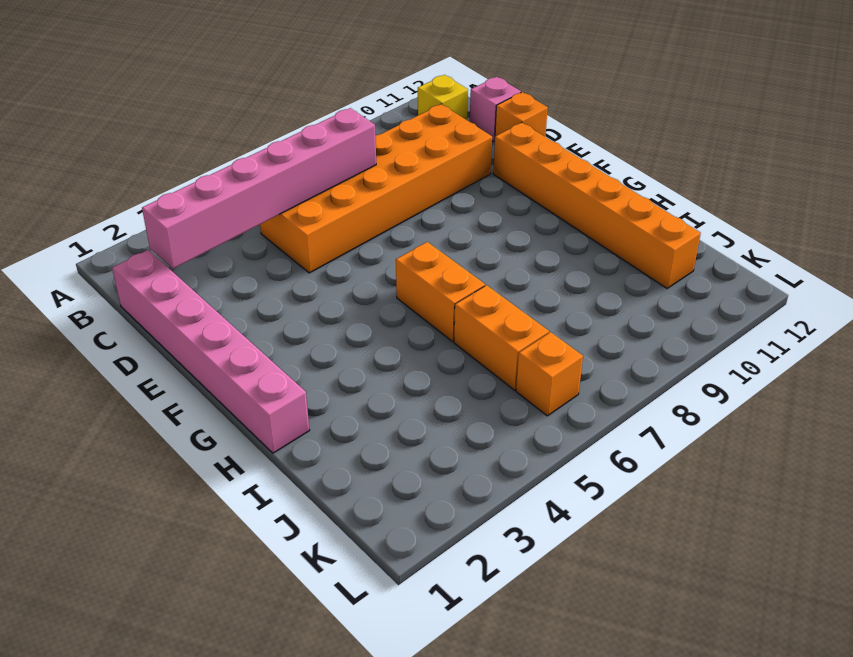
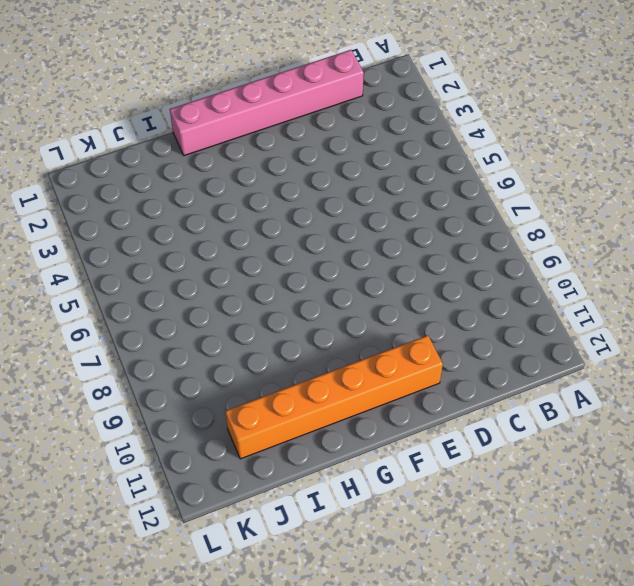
none -> yellow brick B11 level 1
none -> orange brick C5:D10 level 1

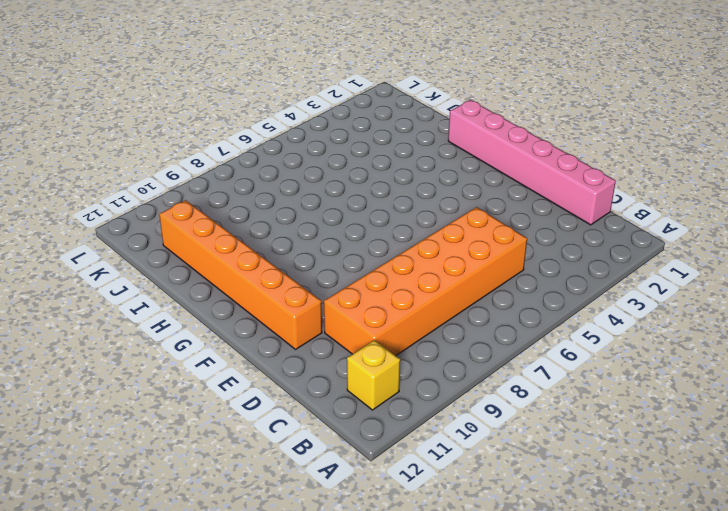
none -> pink brick C12 level 1
none -> orange brick D12 level 1

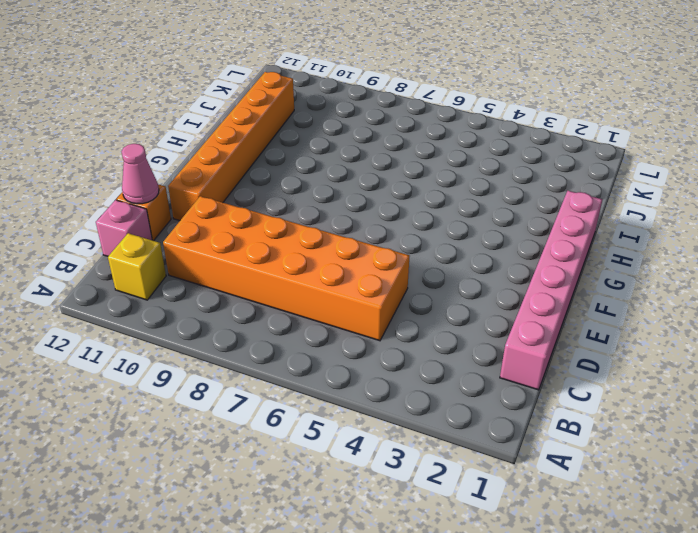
pink cone D12 level 2 -> none
none -> orange brick G6:H6 level 1
none -> orange brick I6:J6 level 1

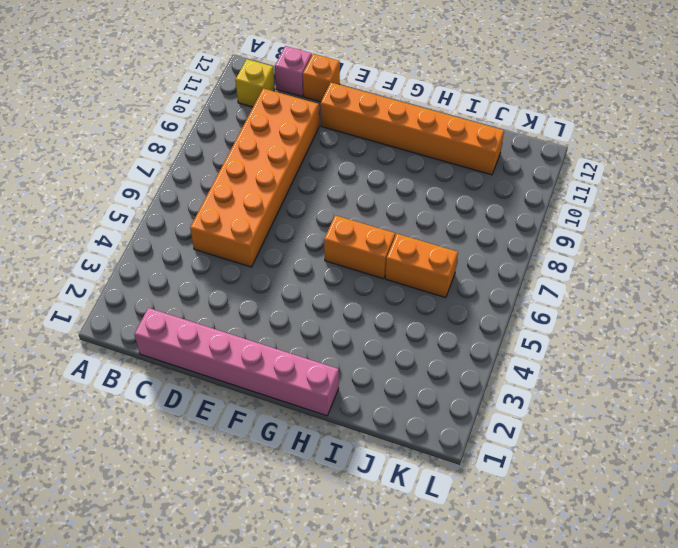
none -> orange brick K6 level 1
none -> pink brick C2:C7 level 2

